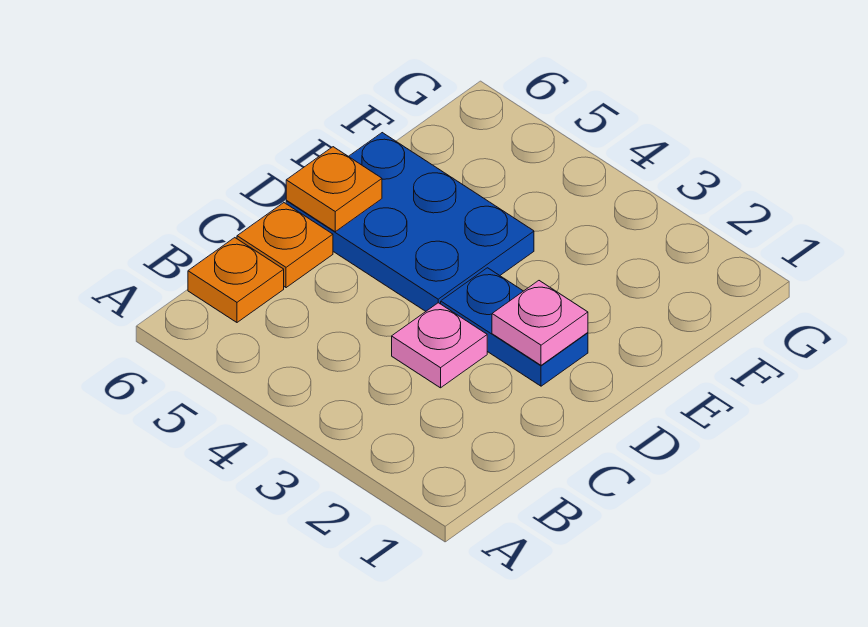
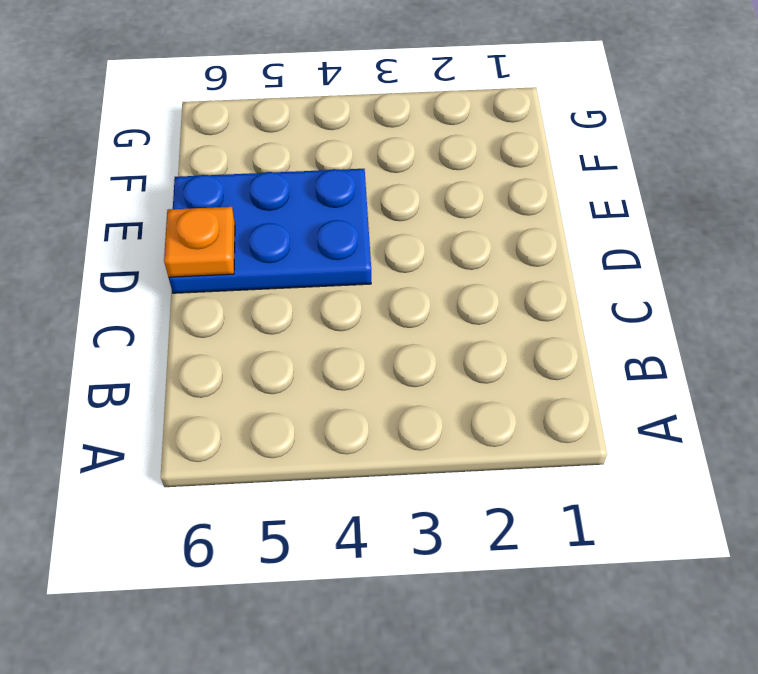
none -> orange plate B6 level 1
none -> pink plate C3 level 1

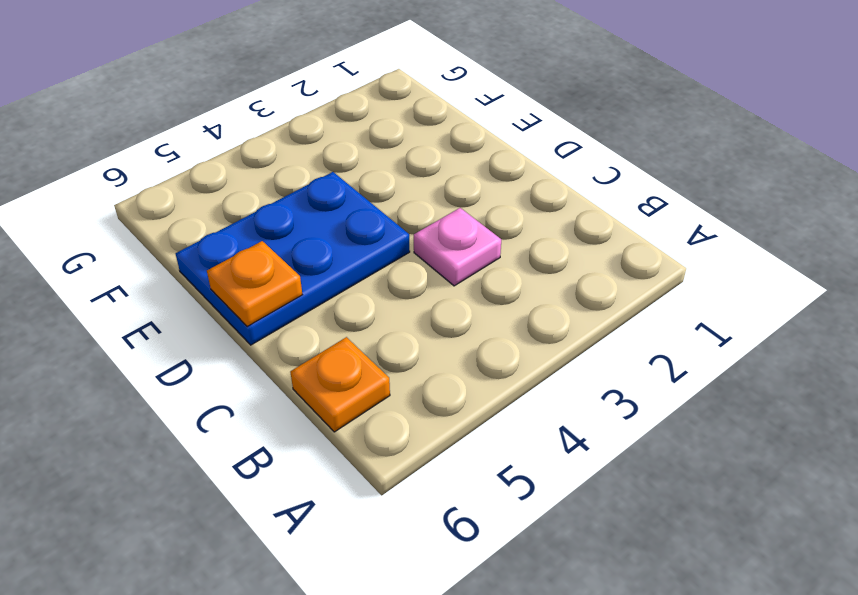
none -> orange plate C6 level 1
none -> blue plate D2:D3 level 1

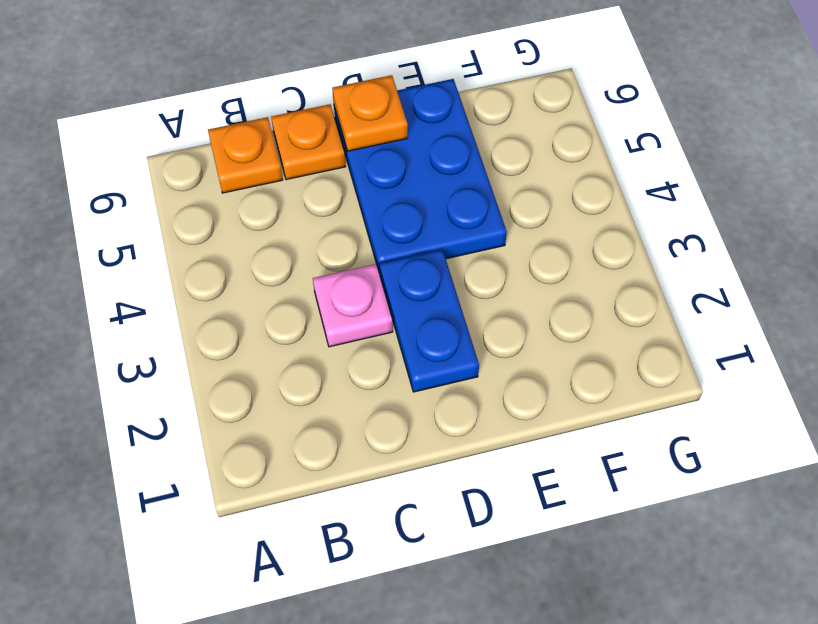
none -> pink plate D2 level 2

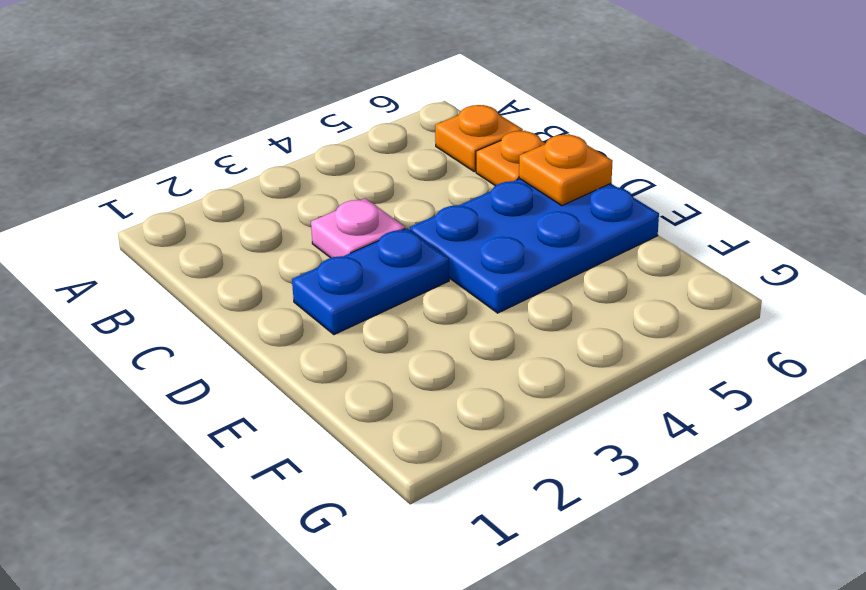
none -> pink plate D2 level 2

